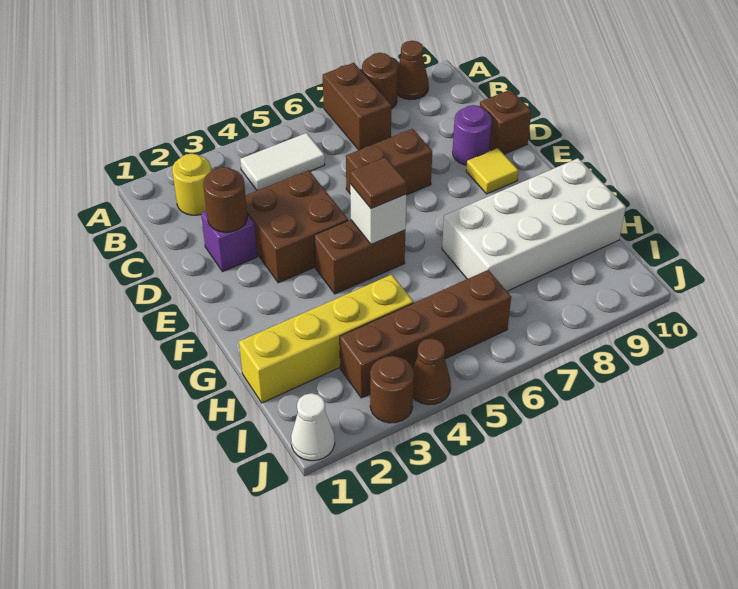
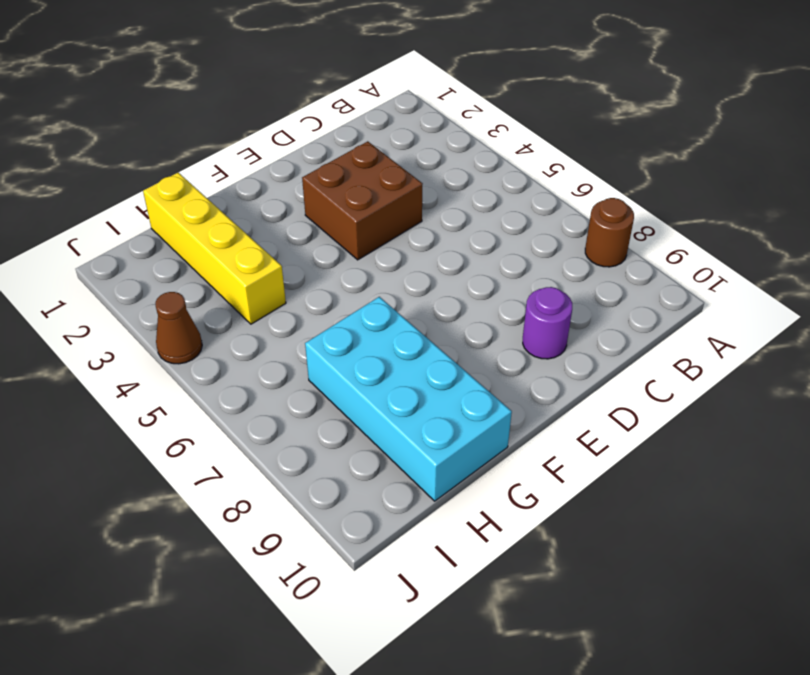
cyan brick G7:H10 level 1 -> white brick G7:H10 level 1
none -> brown brick A7:B7 level 1
none -> brown cone A9 level 1
none -> yellow round brick B2 level 1

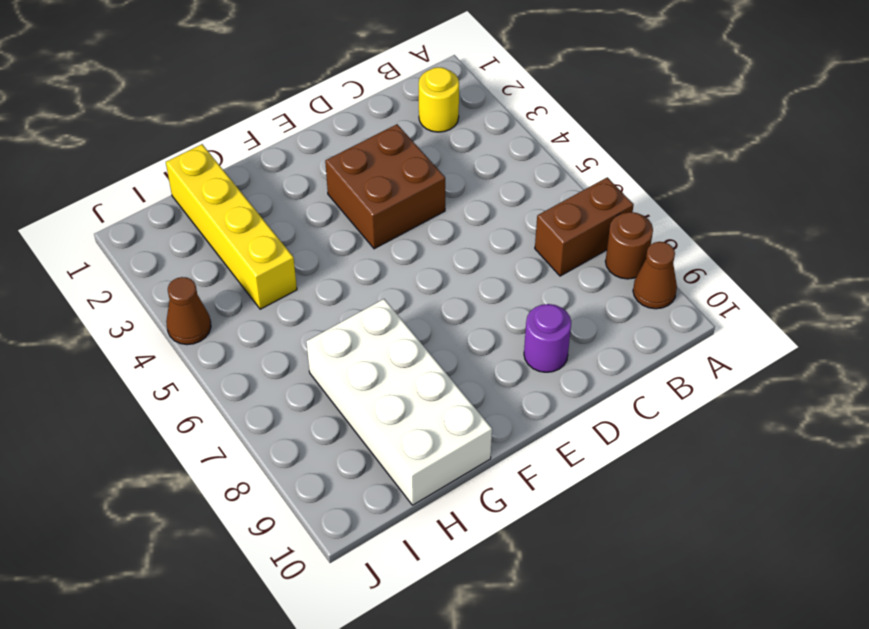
none -> white tile B4:B5 level 1
none -> purple brick D2 level 1
none -> brown brick D6:D7 level 1

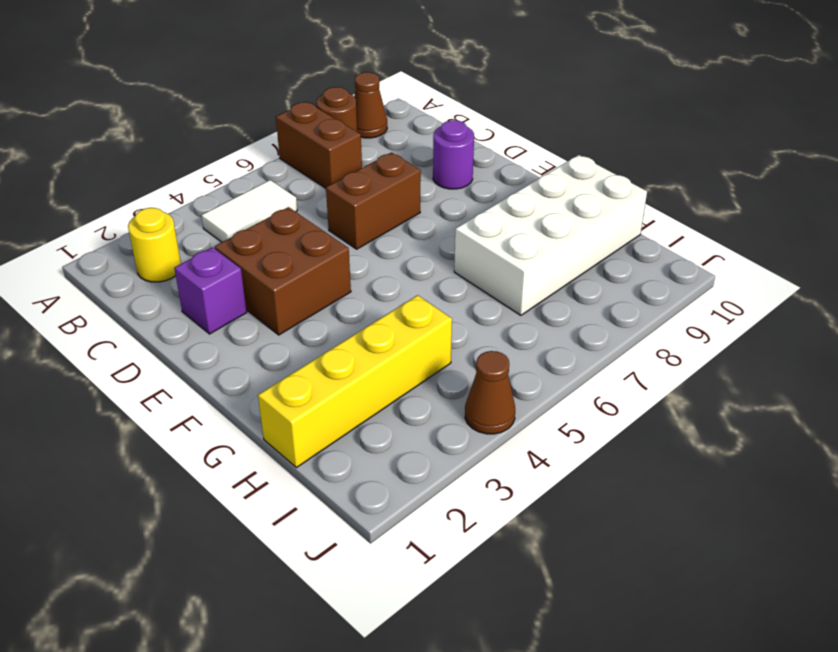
none -> brown brick D10 level 1
none -> yellow tile E9 level 1
none -> brown brick F4:F5 level 1

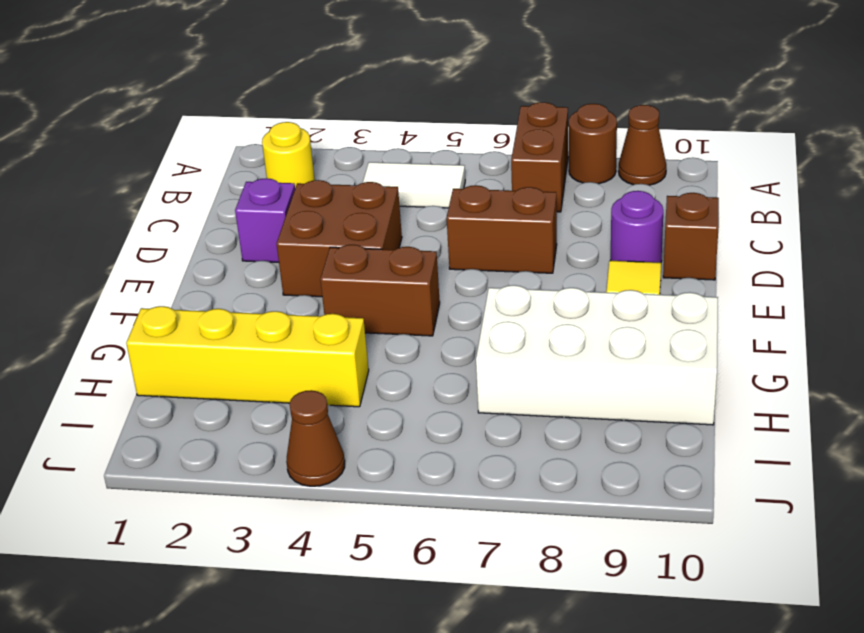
none -> brown brick I3:I6 level 1
none -> white cone J1 level 1
none -> brown round brick J3 level 1

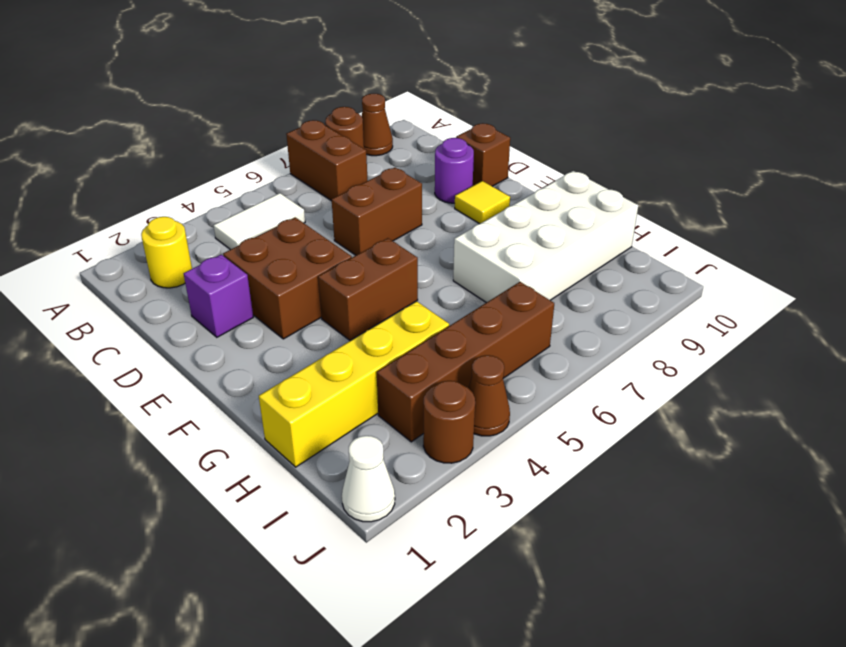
none -> brown round brick D2 level 2
none -> white brick F5 level 2
none -> brown tile F5 level 3

